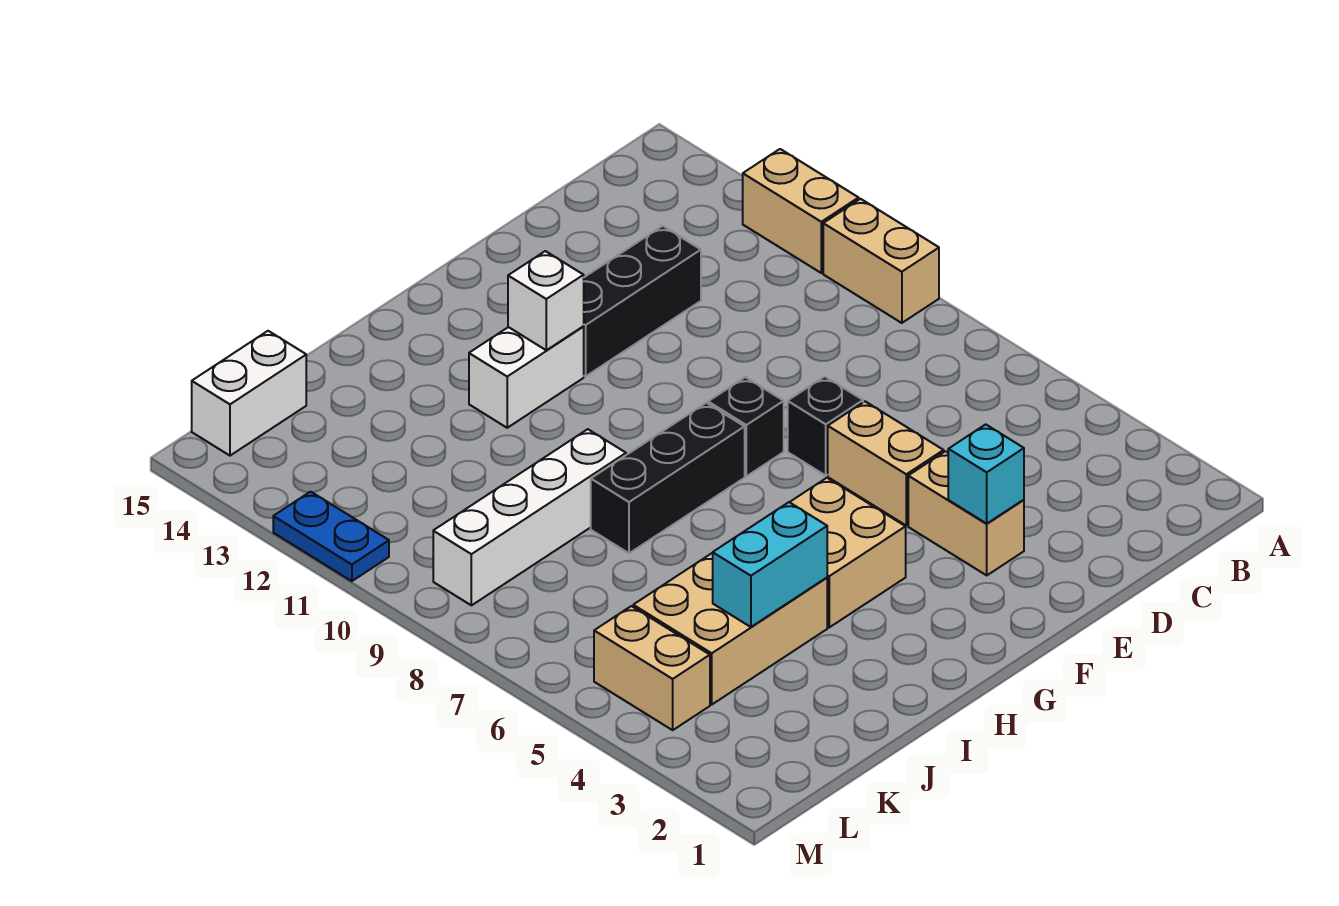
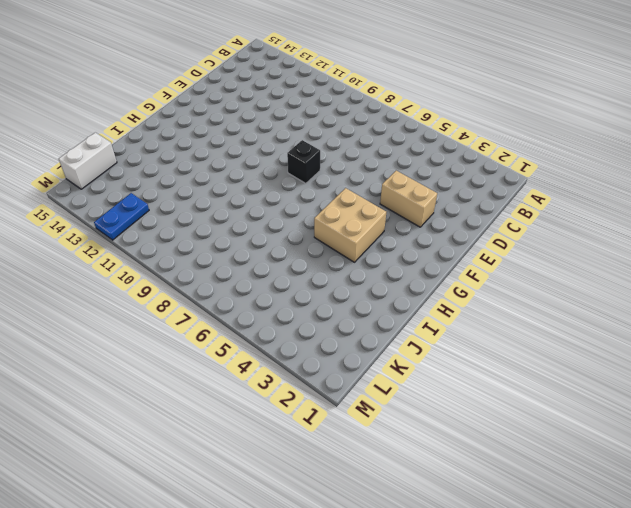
blue plate L12:M12 level 1 -> blue plate M11:M12 level 1
none -> tan brick A9:A10 level 1
none -> tan brick A11:A12 level 1
none -> black brick D12:F12 level 1

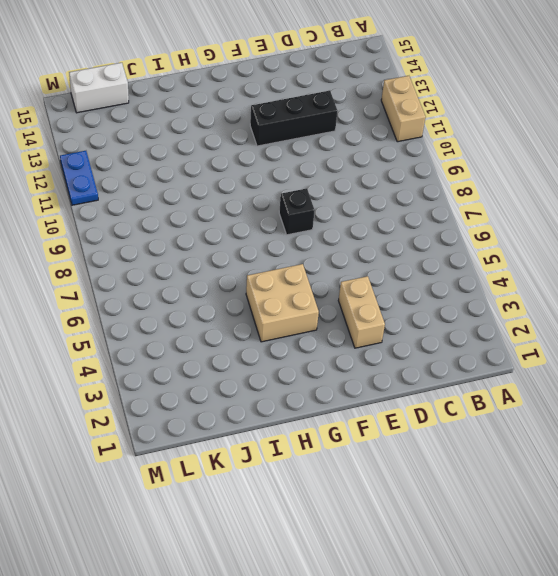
none -> tan brick A9:A10 level 1
none -> tan brick E5:E6 level 1
none -> black brick E7 level 1

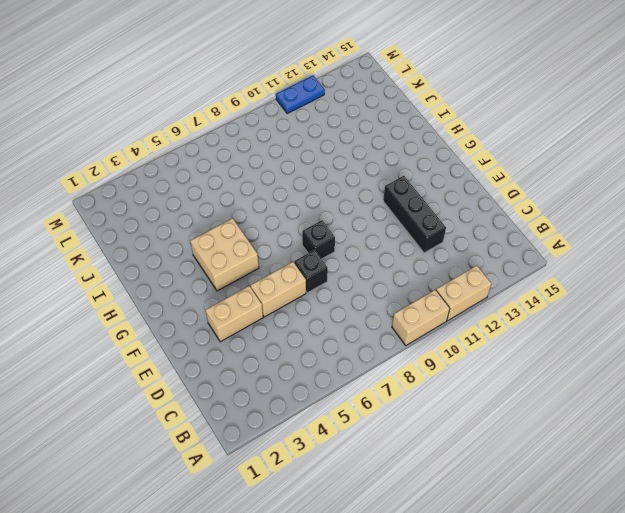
none -> black brick G8:I8 level 1
none -> white brick G12:H12 level 1
none -> tan brick I4:K5 level 1

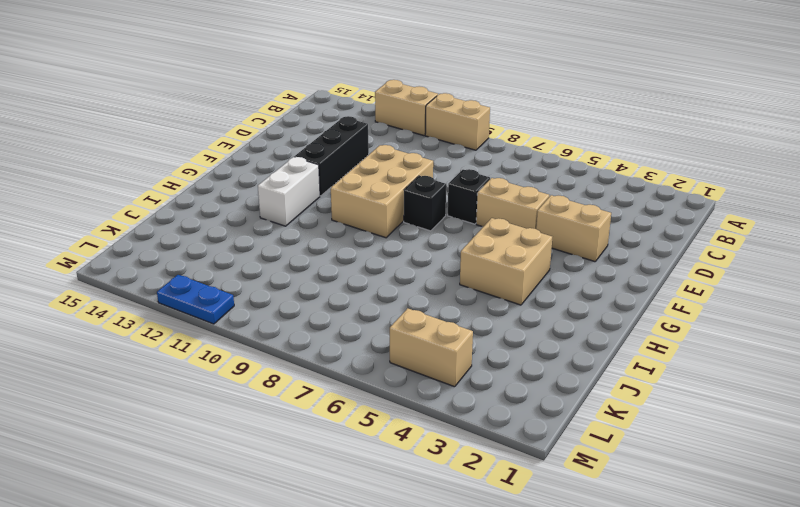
tan brick E9:G10 level 1 -> tan brick I4:K5 level 1
none -> black brick G8:I8 level 1
none -> white brick I9:L9 level 1
none -> white brick K15:L15 level 1

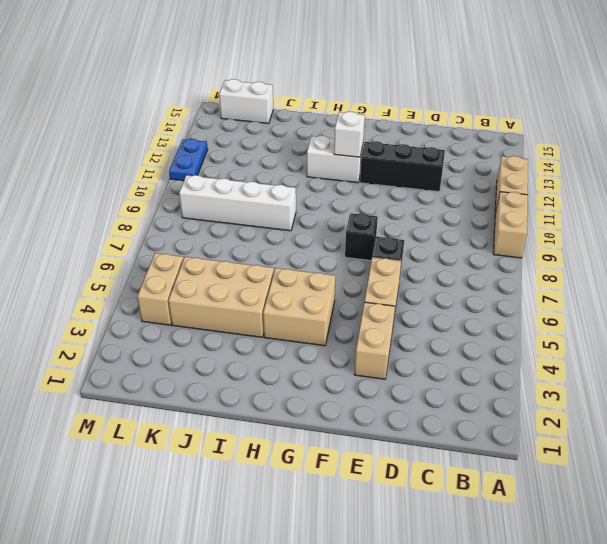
none -> black brick G8:I8 level 1
none -> cyan brick E3 level 2
none -> cyan brick I4:J4 level 2

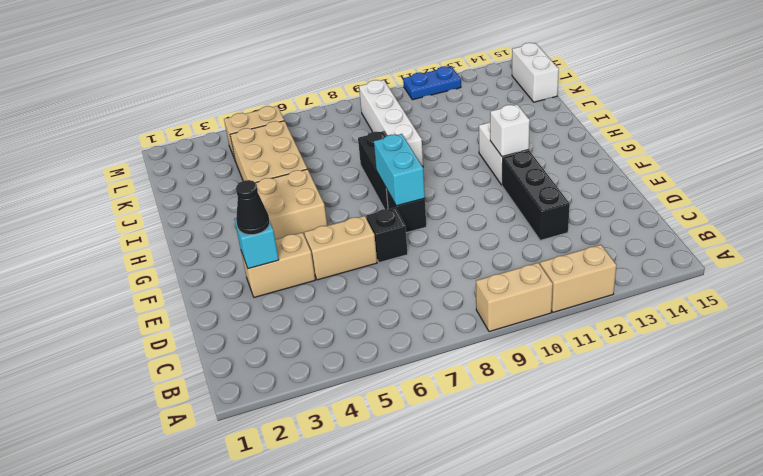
black cone E3 level 3 -> none
cyan brick F8:G8 level 2 -> cyan brick I4:J4 level 2

